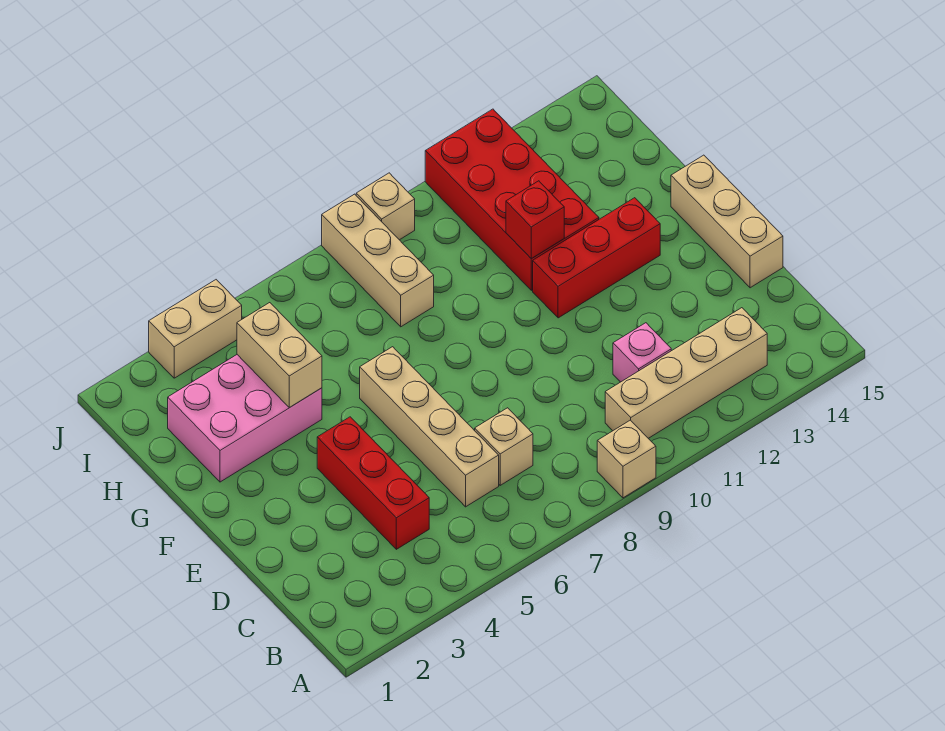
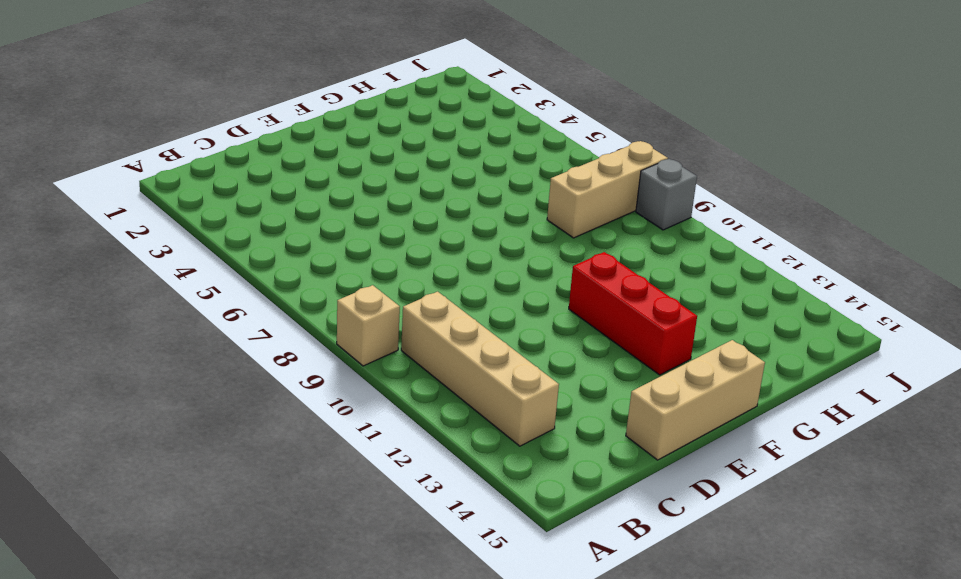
grey brick J9 level 1 -> tan brick J9 level 1
none -> red brick C4:E4 level 1
none -> tan brick C6:F6 level 1
none -> tan brick C7 level 1

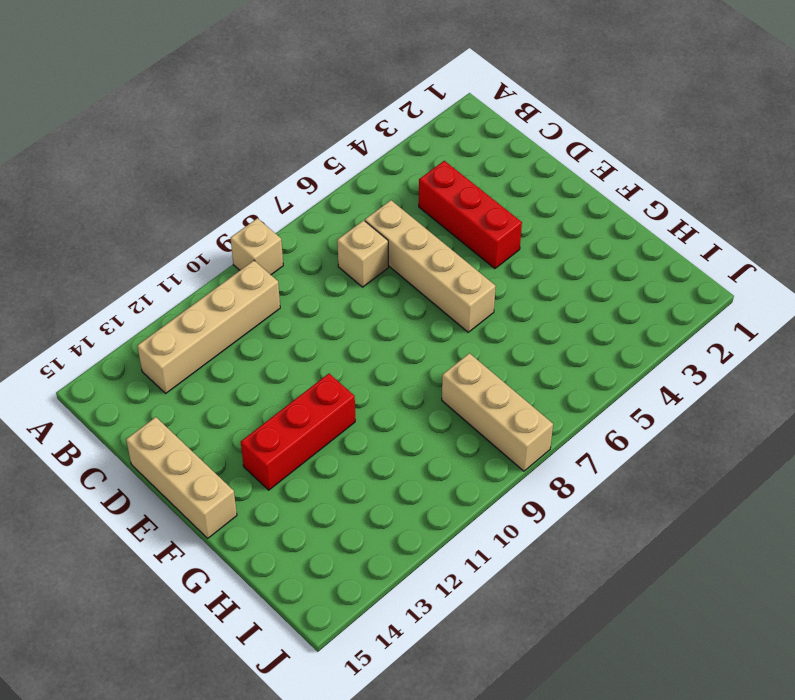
none -> pink brick C11 level 1
none -> pink brick G2:H4 level 1
none -> red brick G11:J12 level 1

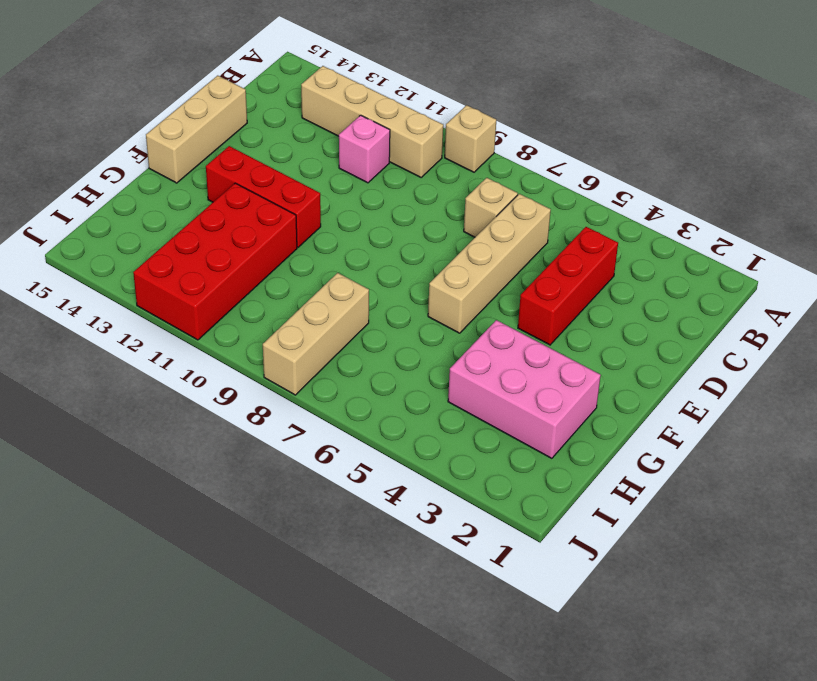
none -> tan brick J3:J4 level 1
none -> tan brick J9 level 1
none -> tan brick G4:H4 level 2

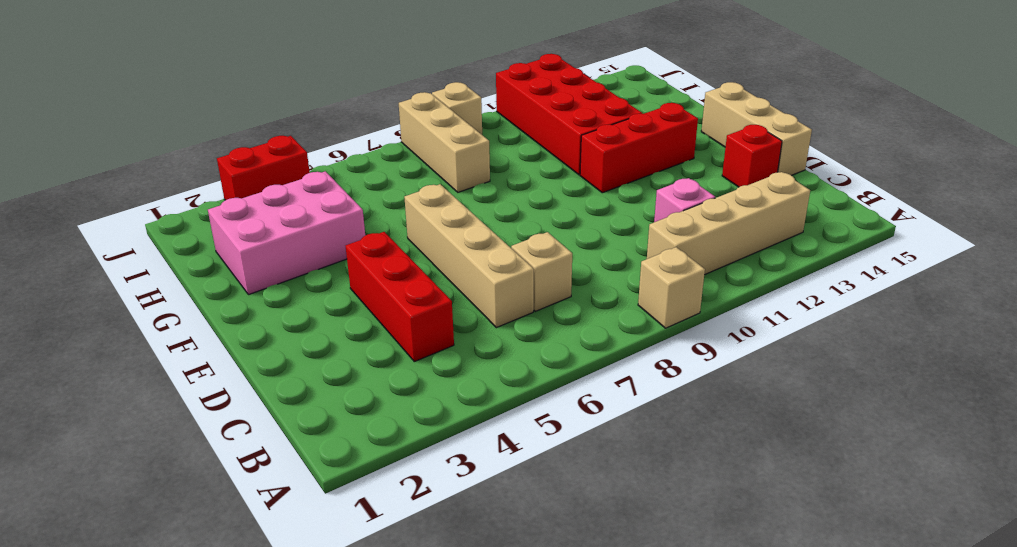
red brick D14 level 1 -> red brick G11 level 2
red brick J3:J4 level 1 -> tan brick J3:J4 level 1
none -> tan brick G4:H4 level 2

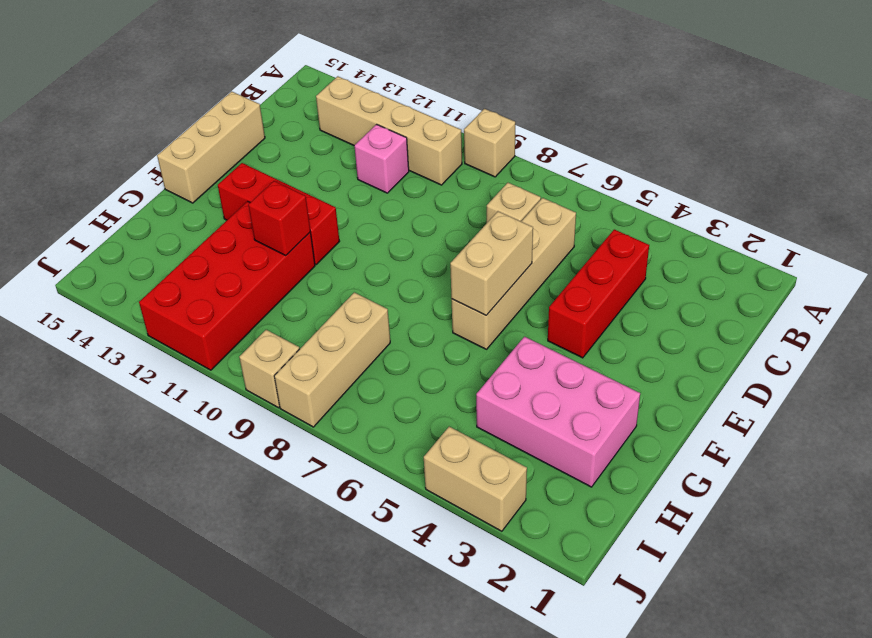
tan brick E6:F6 level 2 -> tan brick G4:H4 level 2

